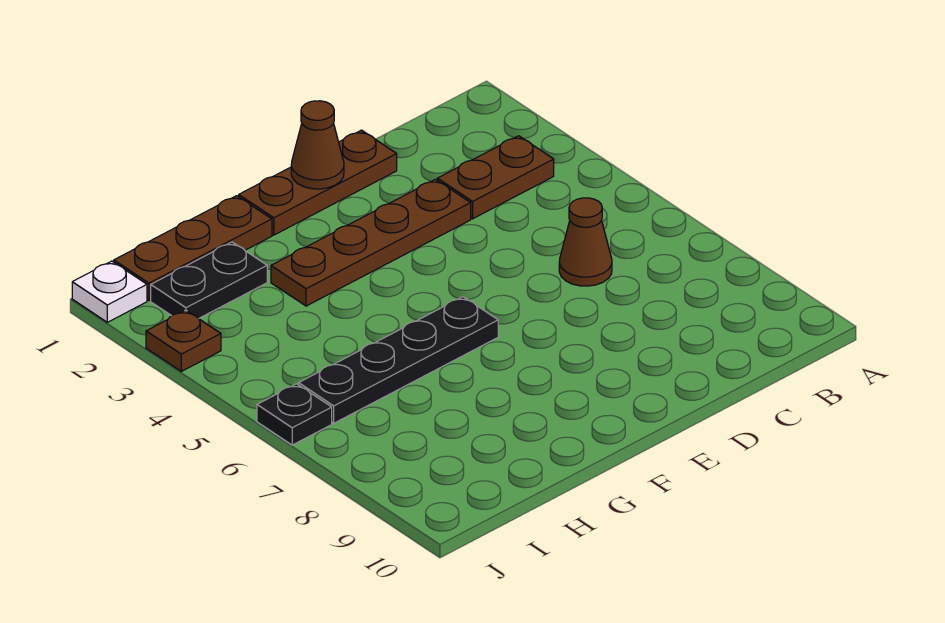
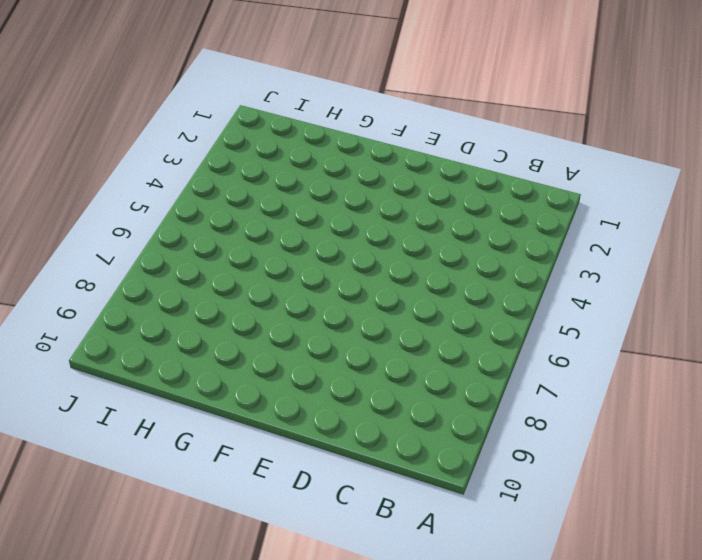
none -> brown plate B3:C3 level 1
none -> brown cone C6 level 1

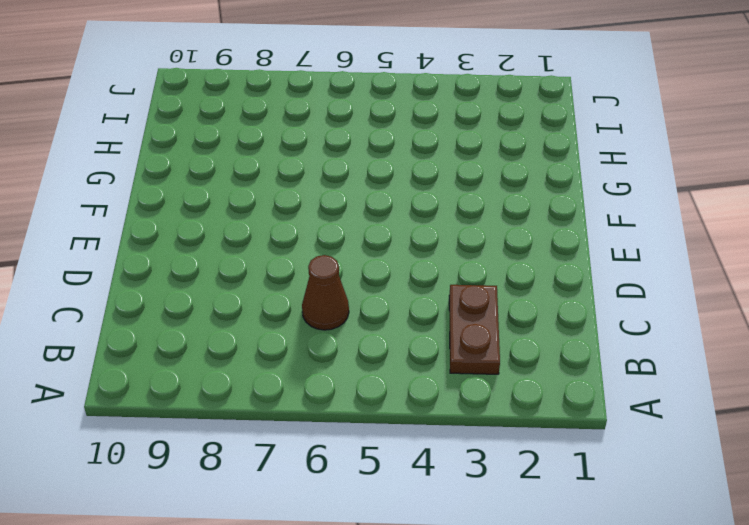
none -> brown plate D1:F1 level 1
none -> brown plate D3:G3 level 1

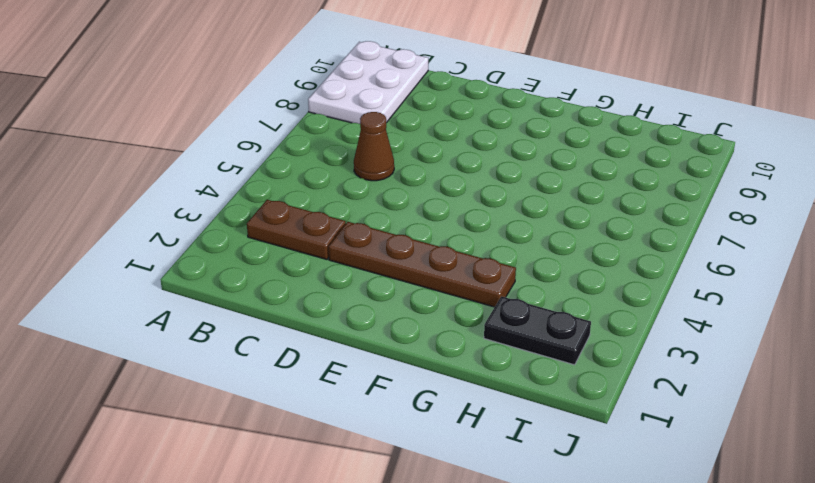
white plate A8:B10 level 1 -> none
none -> brown plate D1:F1 level 1
none -> black plate F6:I6 level 1

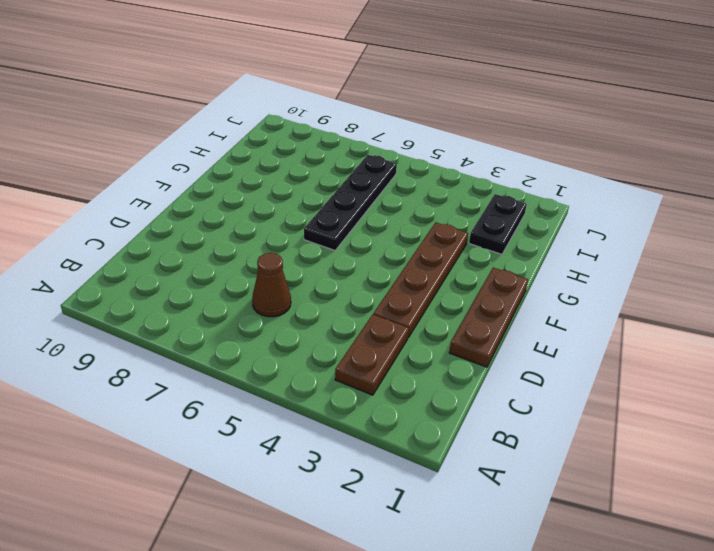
none -> brown plate G1:I1 level 1
none -> white plate J1 level 1

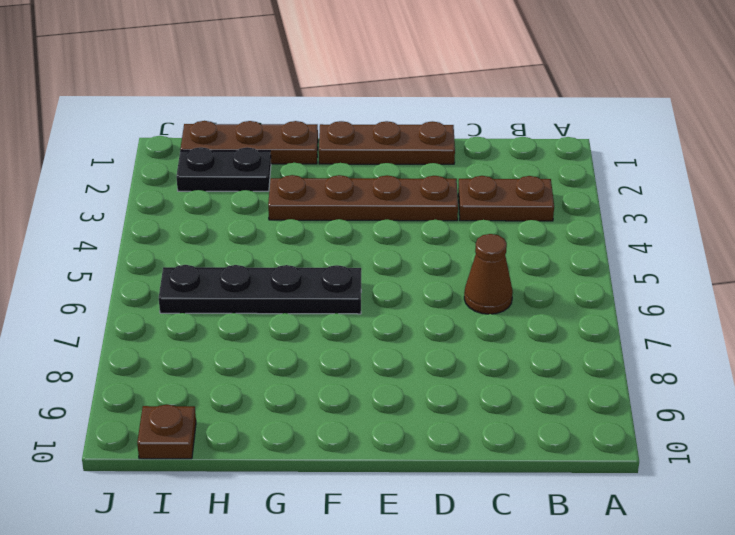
brown plate I10 level 1 -> brown plate J3 level 1
none -> white plate J1 level 1
none -> black plate J6 level 1

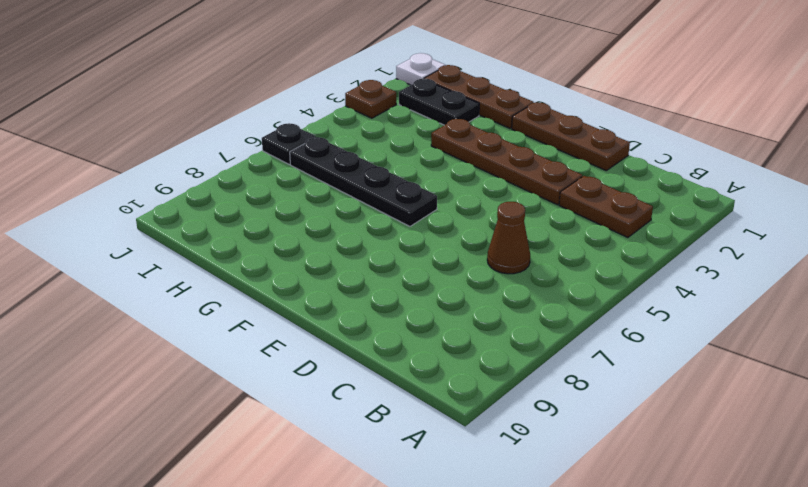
none -> brown cone E1 level 2

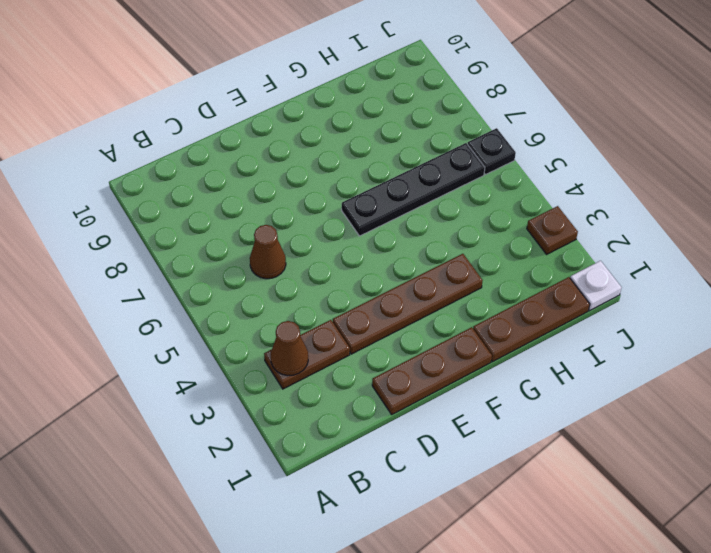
brown cone B3 level 2 -> brown cone E1 level 2
none -> black plate H2:I2 level 1

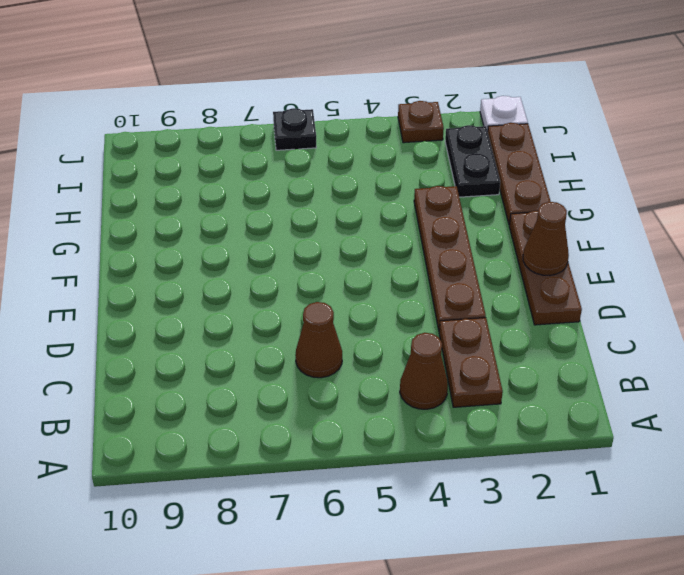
brown cone B4 level 1 -> none
none -> black plate F6:I6 level 1

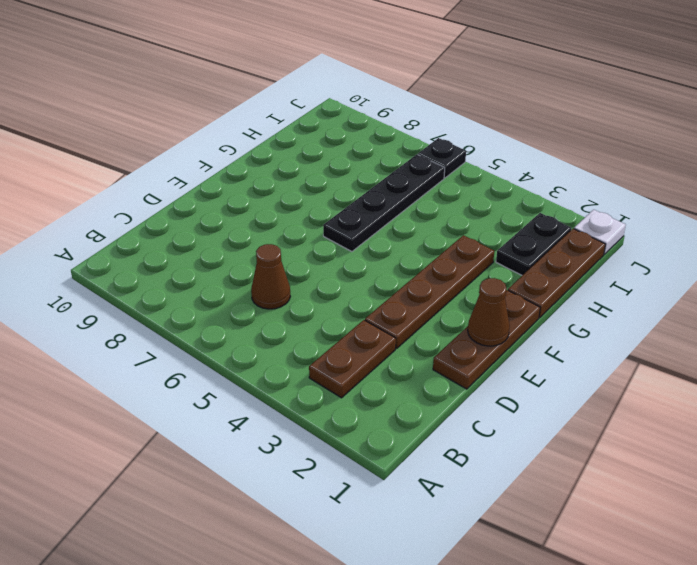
none -> brown plate J3 level 1

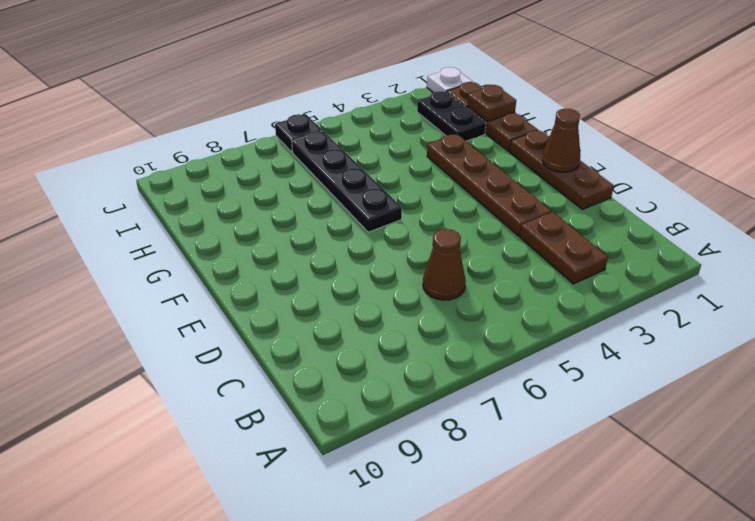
brown plate H1 level 2 -> brown plate J3 level 1

